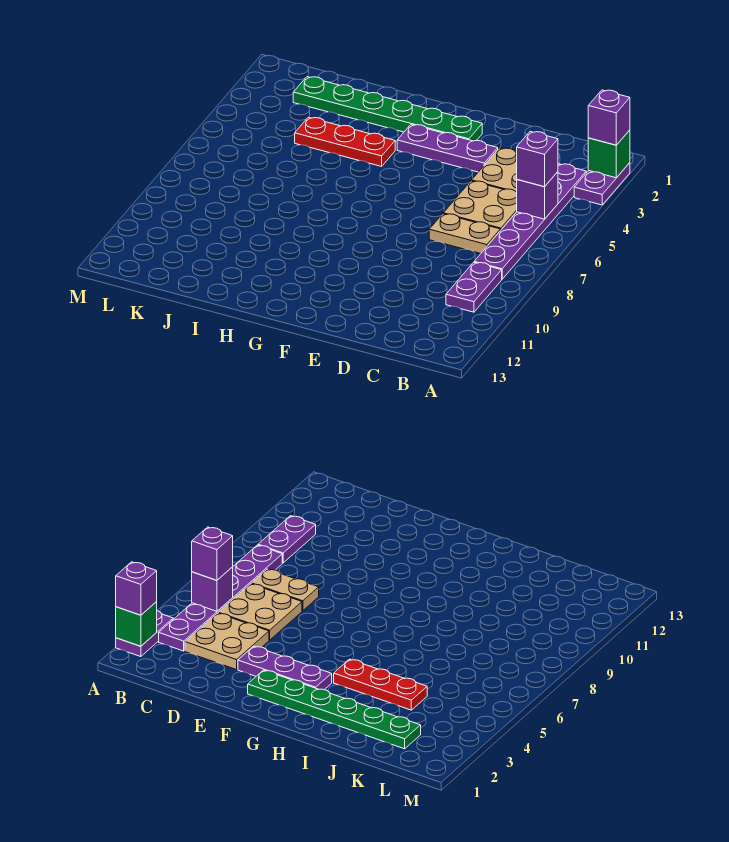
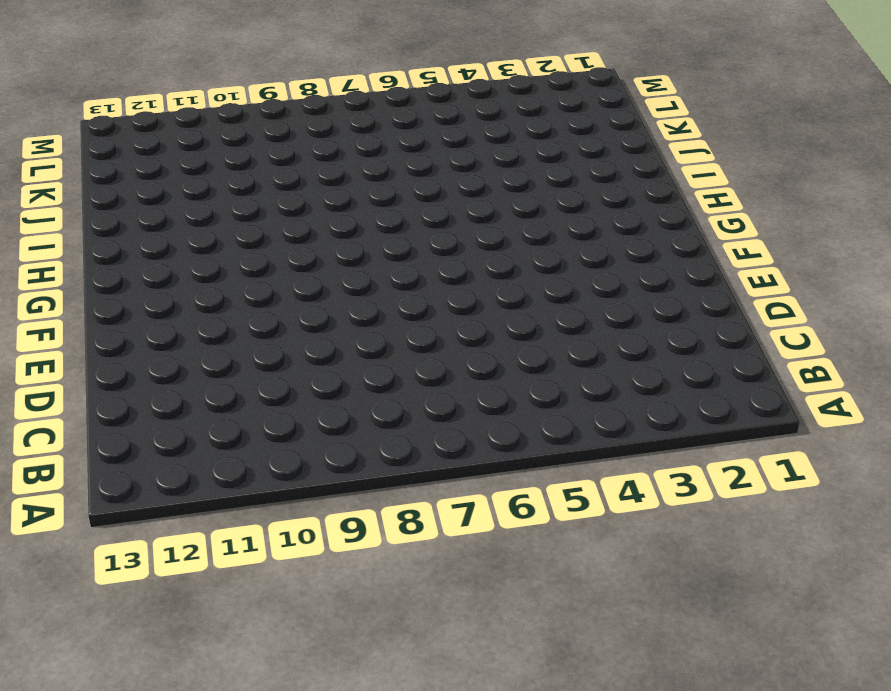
none -> purple plate A2:A3 level 1
none -> purple plate B3:B8 level 1
none -> purple plate B9:B10 level 1

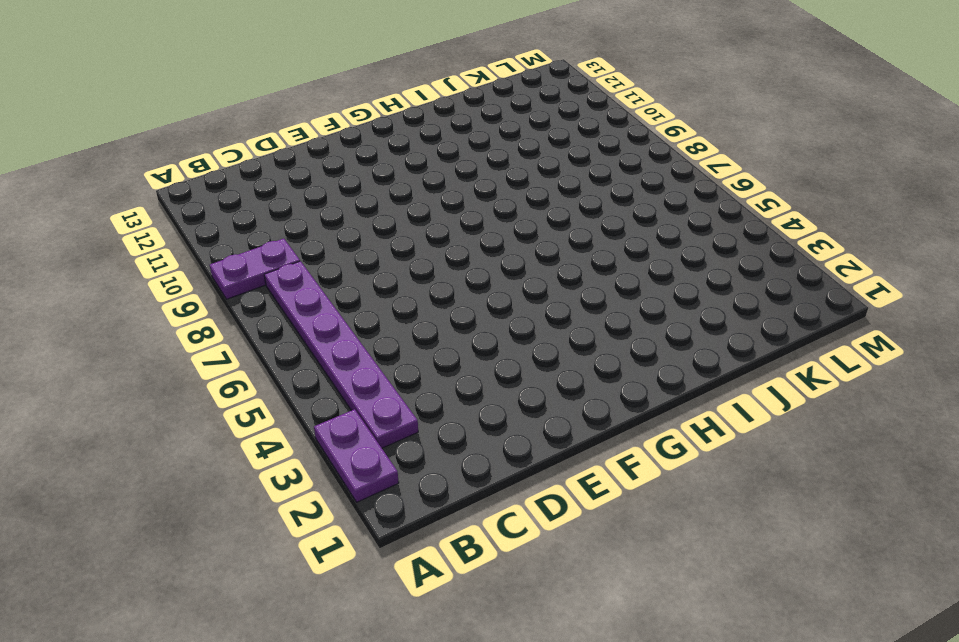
purple plate A9:B9 level 1 -> purple plate B9:B10 level 1
none -> tan plate C3:D4 level 1
none -> tan plate C5:D6 level 1
none -> tan plate C7:D7 level 1

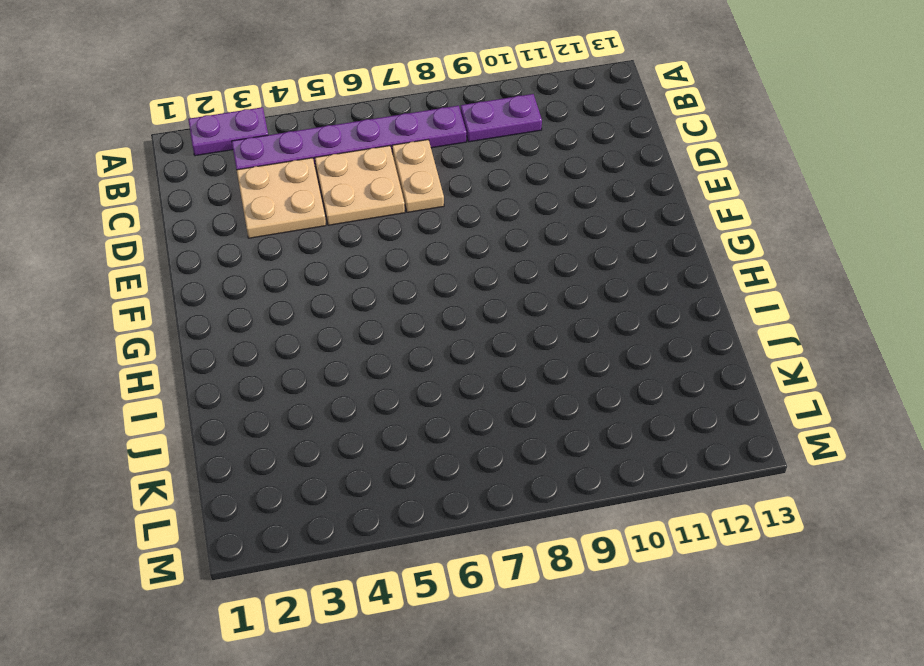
none -> purple plate E3:G3 level 1
none -> green plate F2:K2 level 1
none -> red plate H4:J4 level 1

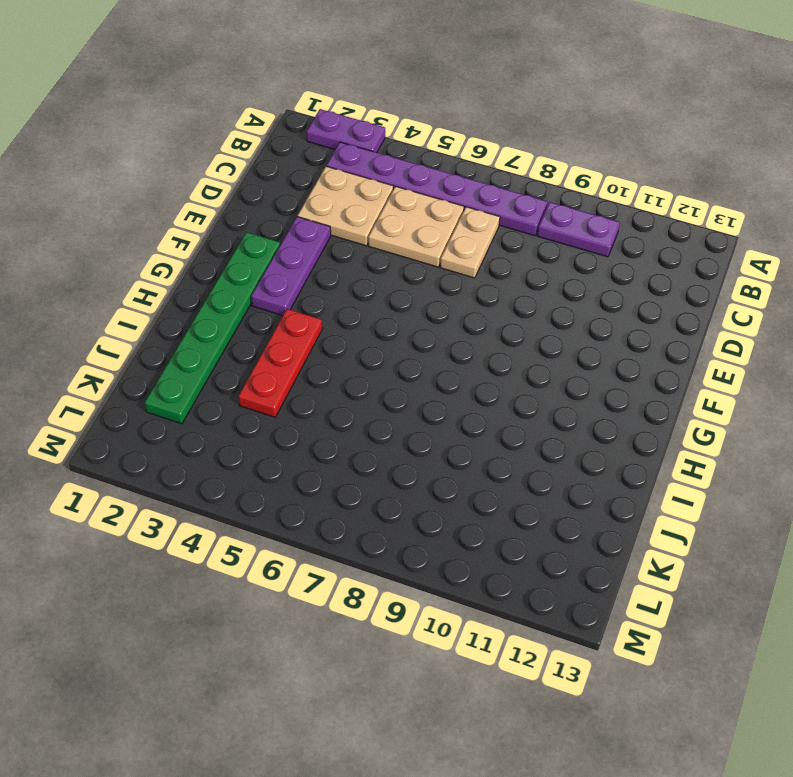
none -> green brick A2 level 2
none -> purple brick B5 level 2
none -> purple brick A2 level 3

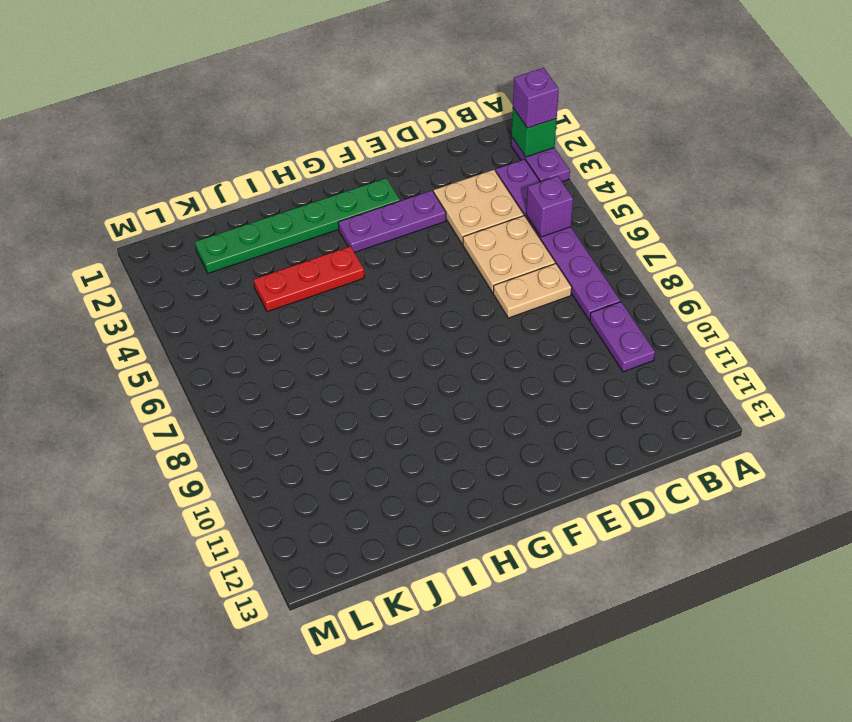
none -> purple brick B5 level 3

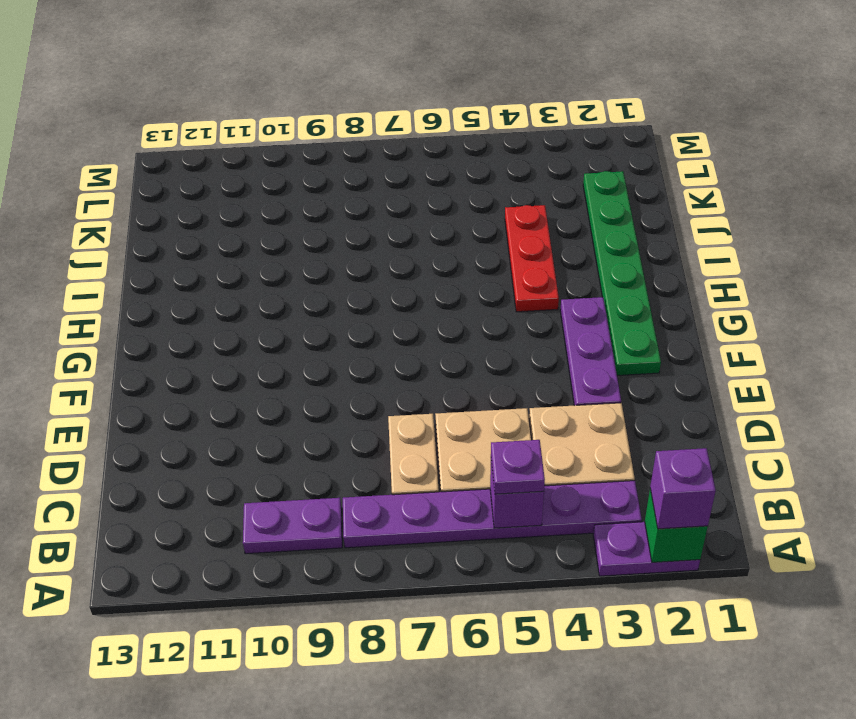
purple plate B5 level 3 -> purple brick B5 level 3

